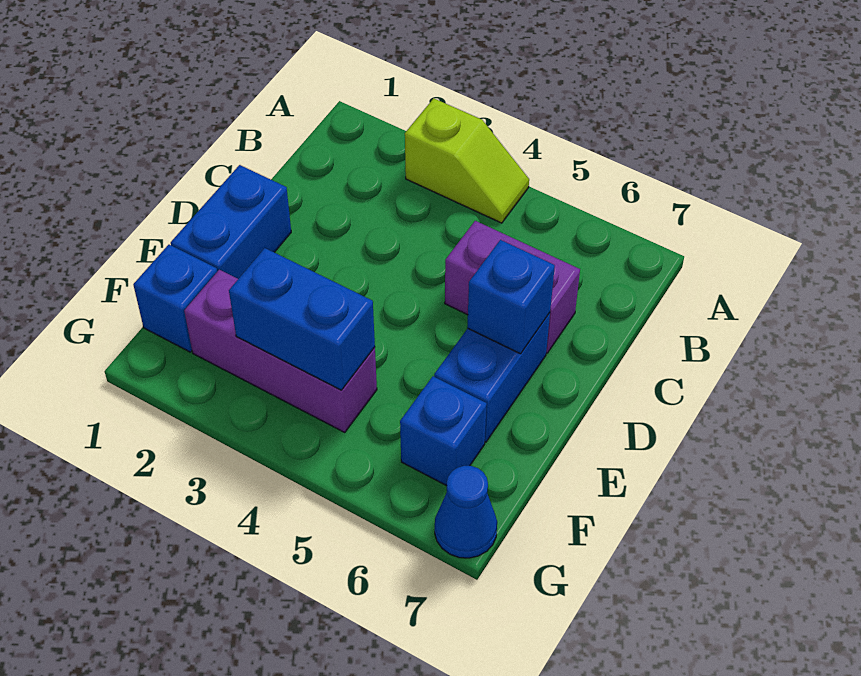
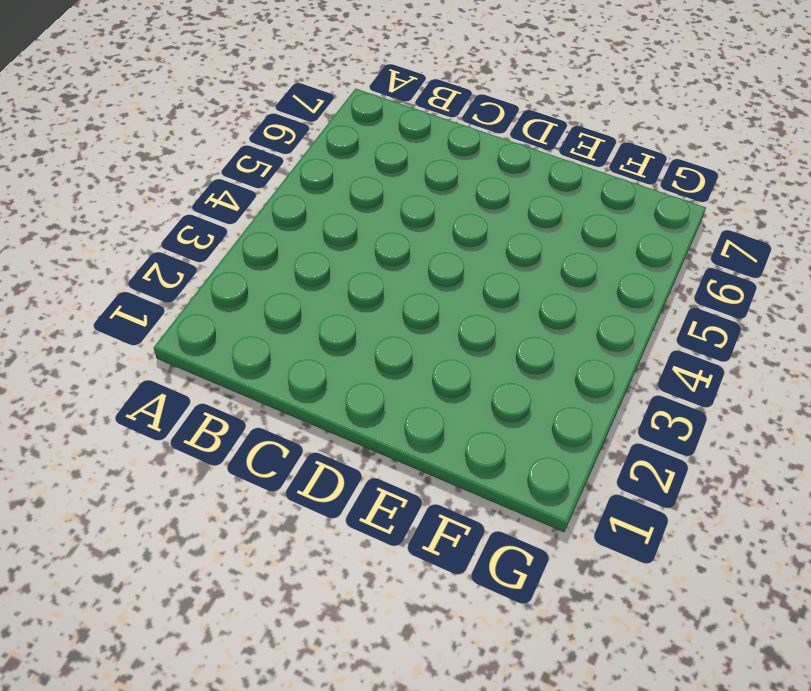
none -> lime slope A3:A4 level 1 top 3
none -> purple brick C5:C6 level 1

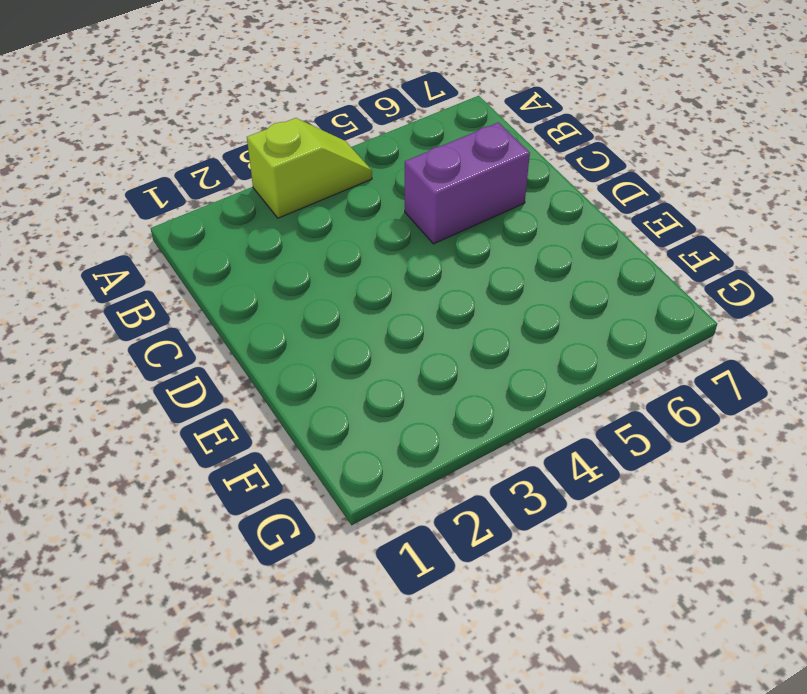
none -> blue brick D1:E1 level 1
none -> blue brick D6:E6 level 1

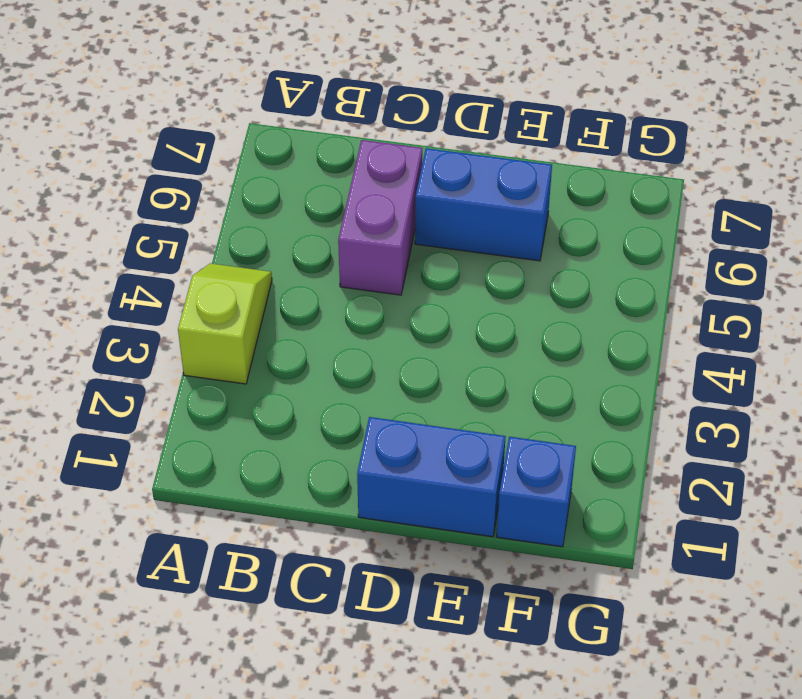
none -> purple brick F2:F4 level 1
none -> blue brick F6 level 1

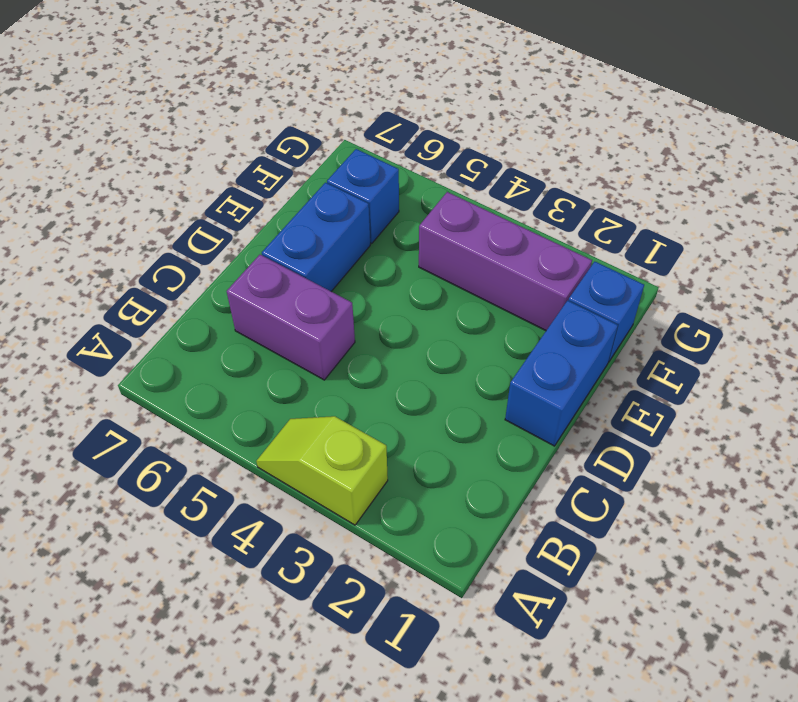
none -> blue cone G7 level 1
none -> blue brick D6 level 2

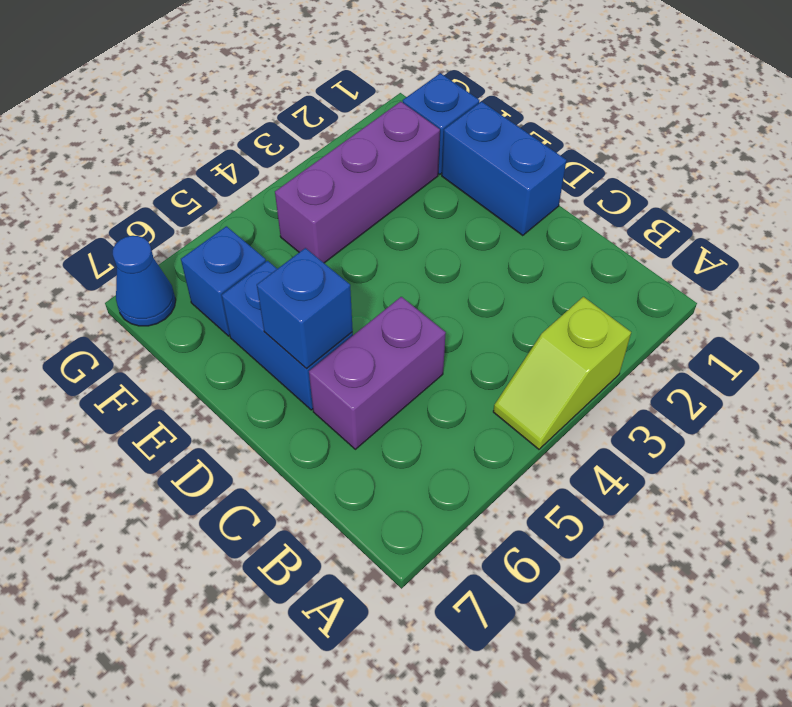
none -> blue brick F3:F4 level 2

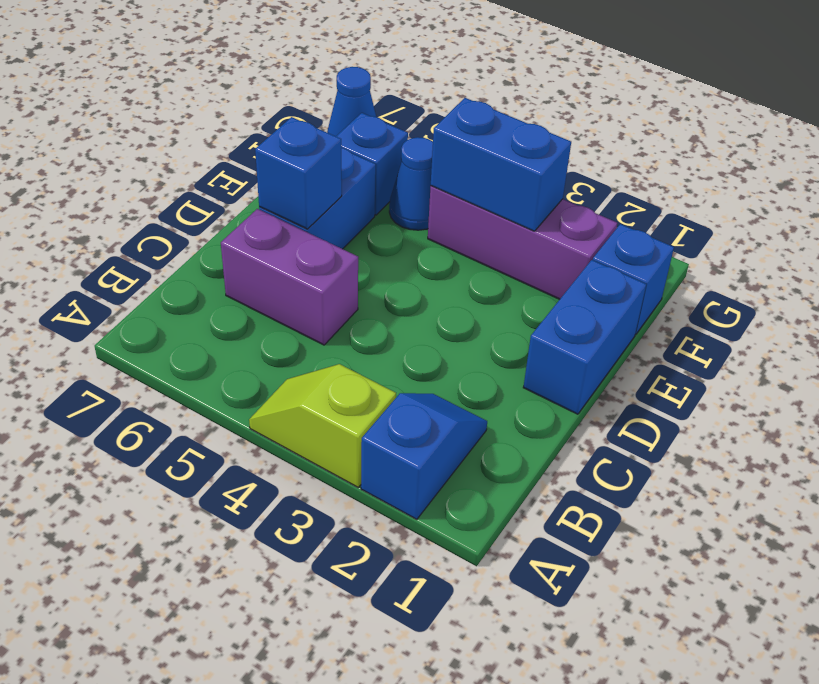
blue slope A2:B2 level 1 top A -> none
blue cone F5 level 1 -> none

